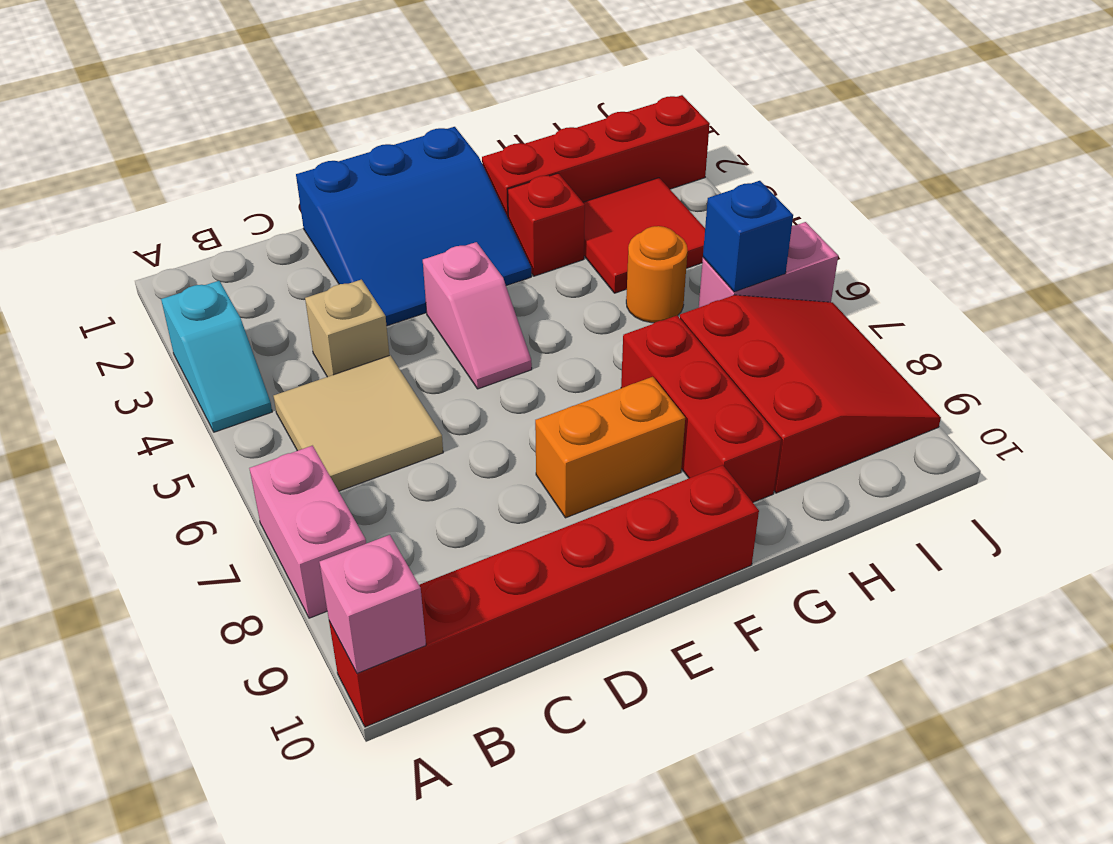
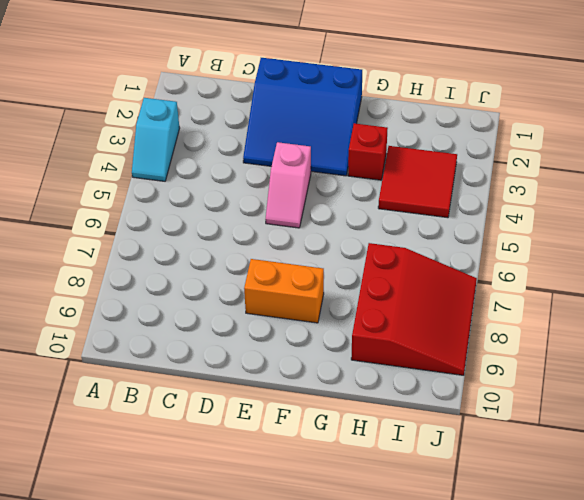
none -> pink brick A7:A8 level 1
none -> red brick A10:F10 level 1
none -> tan tile B5:C6 level 1

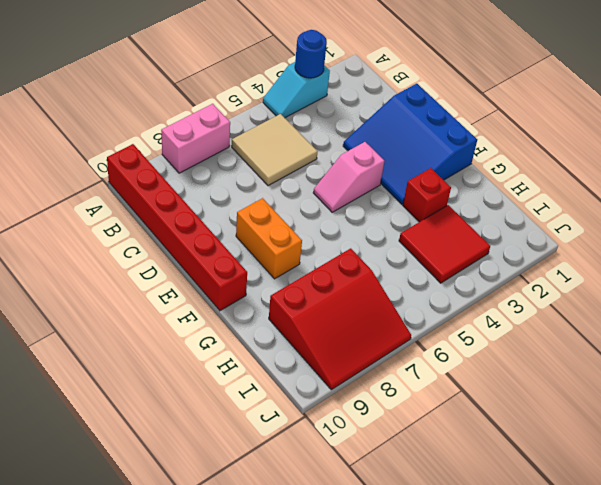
blue round brick A3 level 2 -> none
none -> tan brick C4 level 1
none -> red brick G2:J2 level 1
none -> red brick G7:G9 level 1

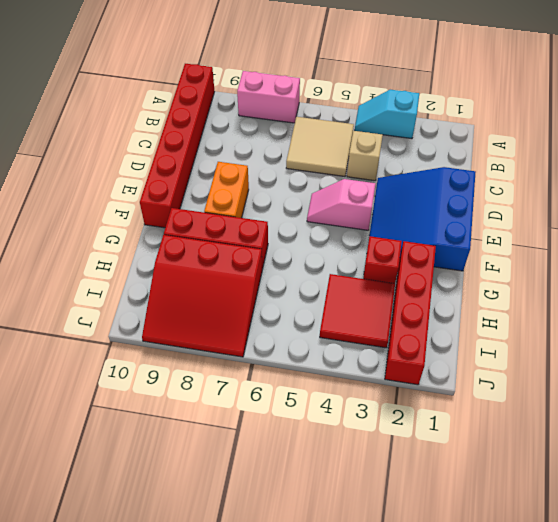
none -> orange round brick H5 level 1
none -> pink brick I6:J6 level 1
none -> pink brick A10 level 2

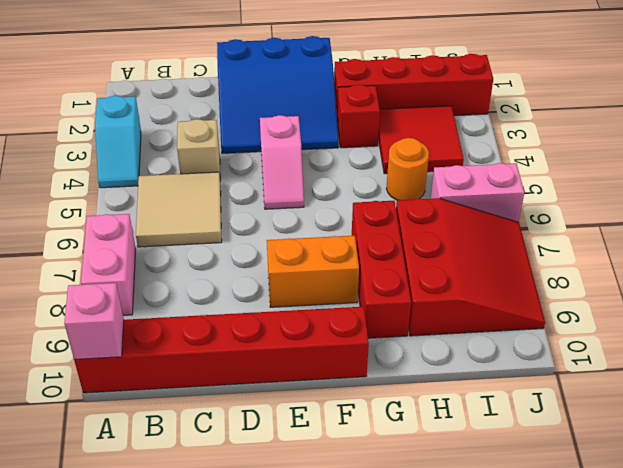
none -> blue brick I6 level 2

